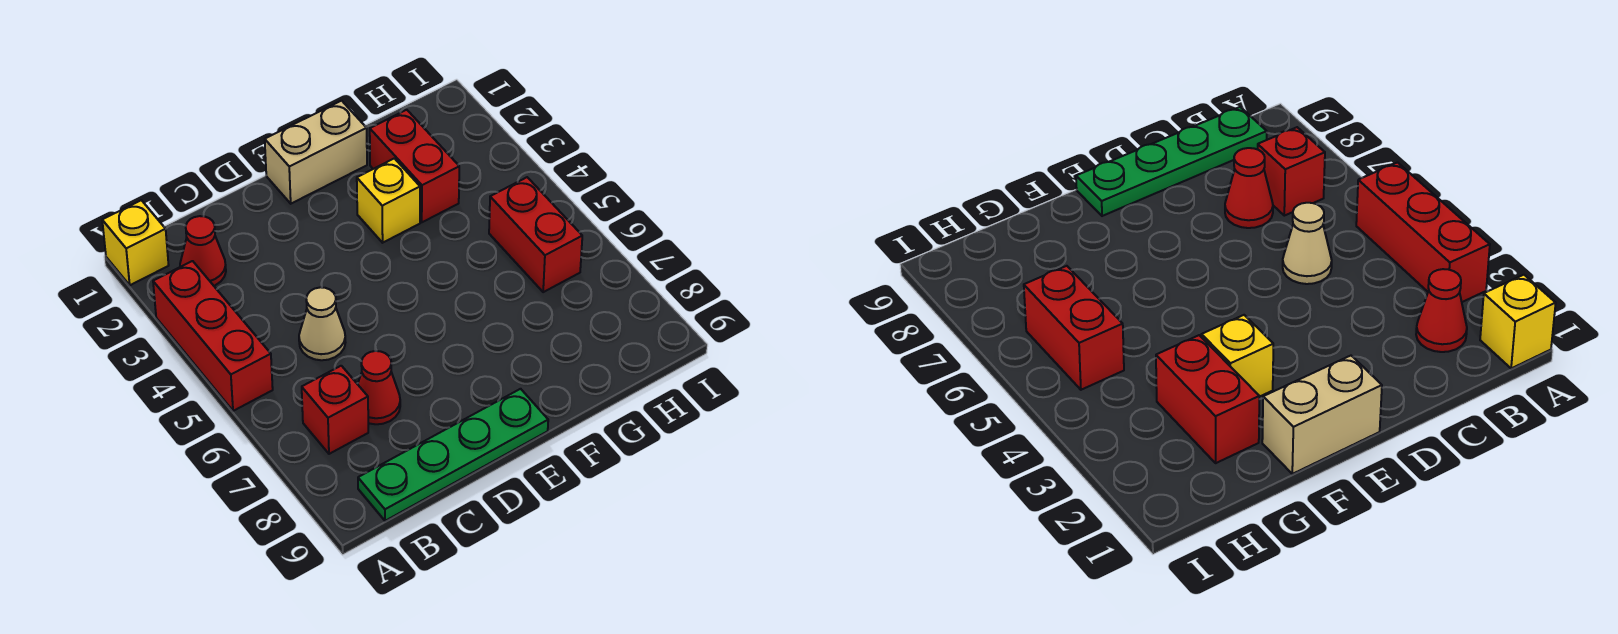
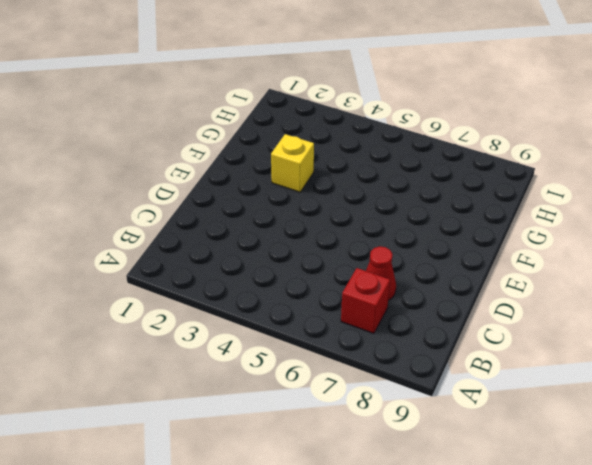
none -> yellow brick A1 level 1
none -> red brick A3:A5 level 1

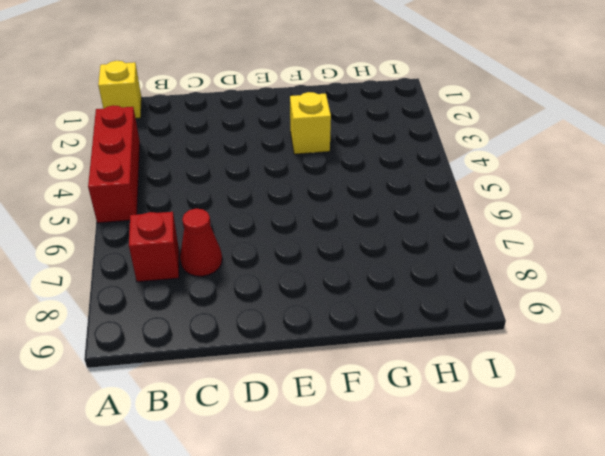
none -> red cone B2 level 1
none -> green plate B9:E9 level 1

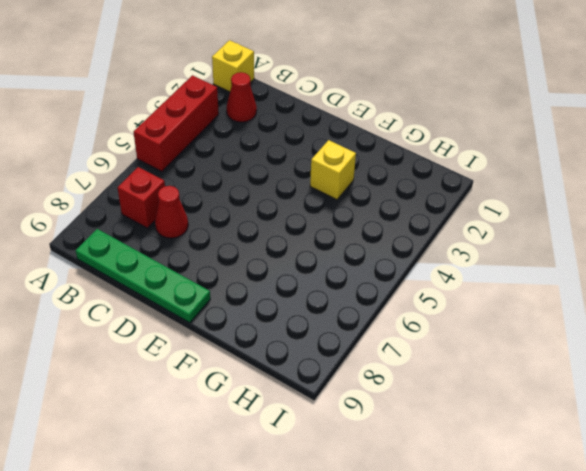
none -> tan cone C5 level 1
none -> tan brick E1:F1 level 1

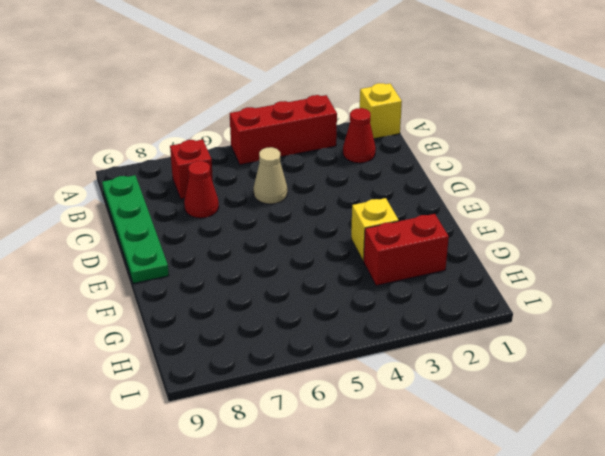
none -> tan brick E1:F1 level 1
none -> red brick H5:H6 level 1

